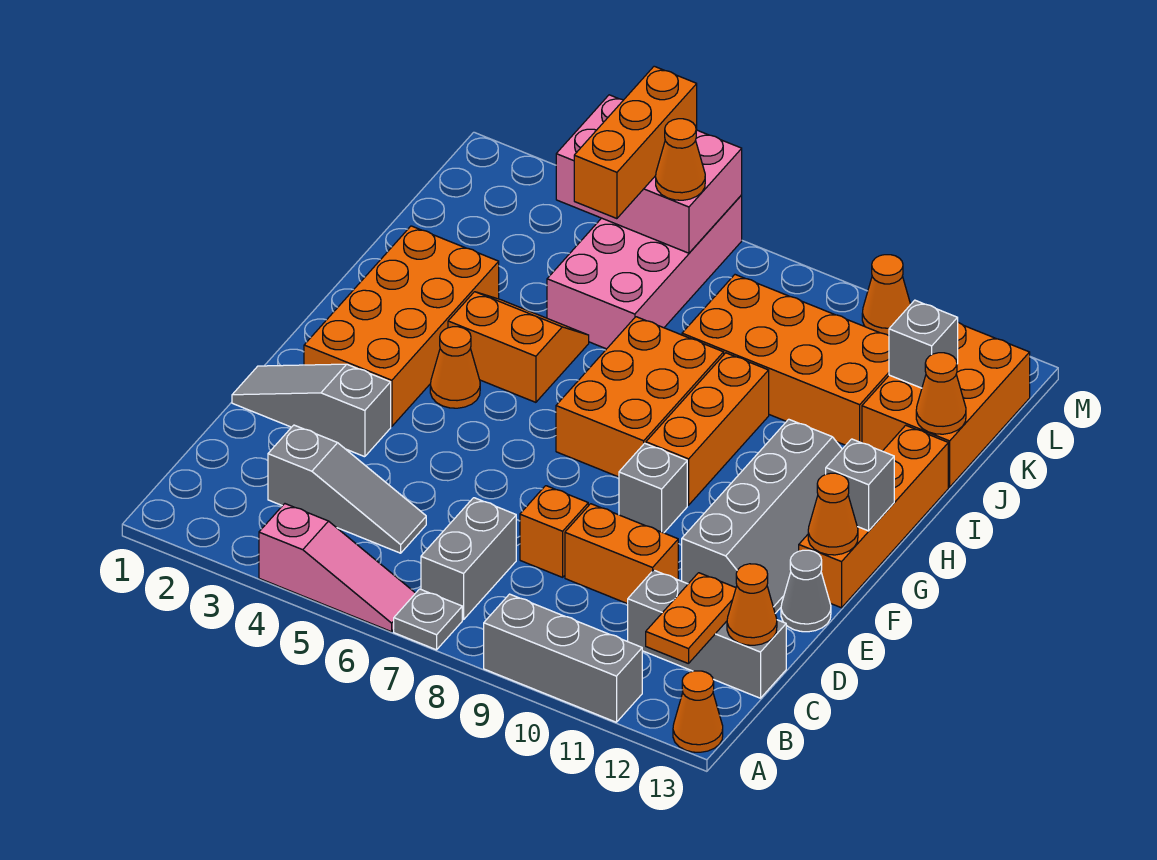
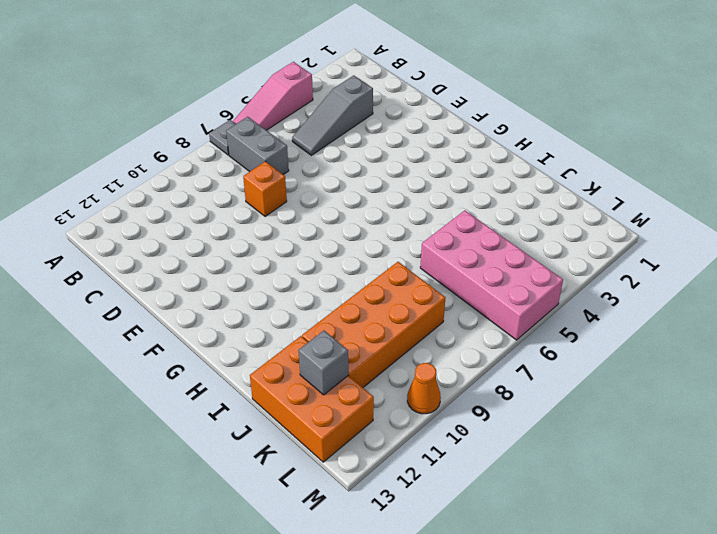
none -> grey brick A9:A11 level 1
none -> orange cone A13 level 1
none -> grey brick C11:C13 level 1
none -> orange brick D9:D10 level 1

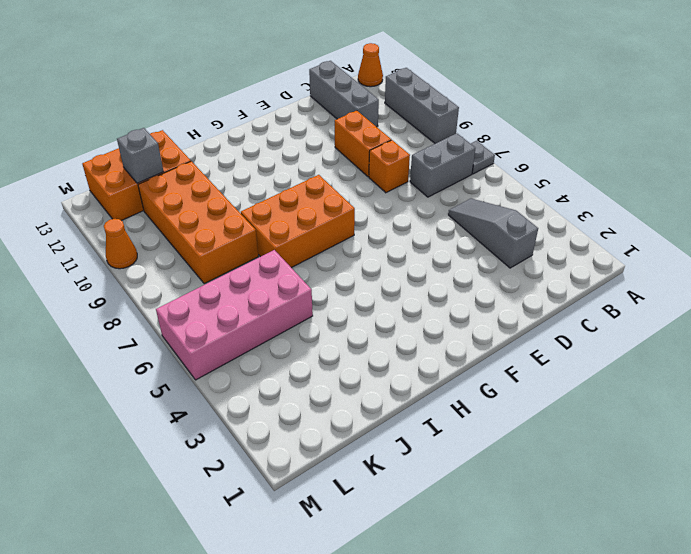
none -> pink slope A4:A6 level 1 top 4
none -> grey slope E1:E3 level 1 top 3
none -> grey slope E11:H12 level 1 top 11
none -> grey cone E13 level 1

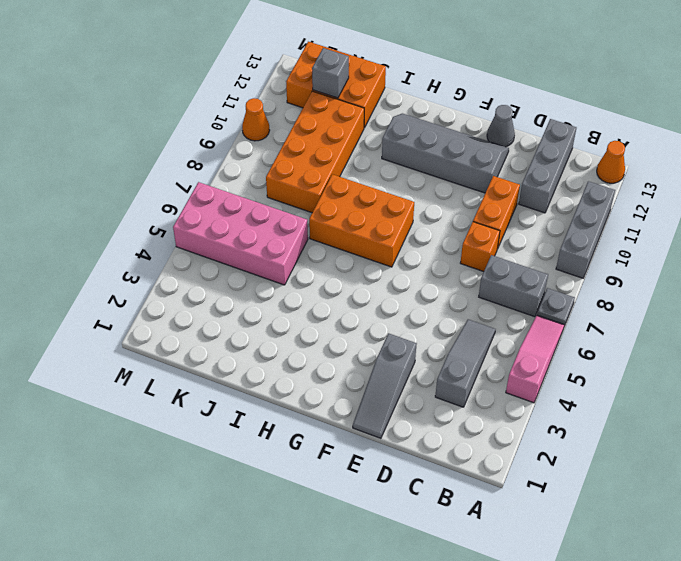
none -> orange brick F2:I3 level 1
none -> grey brick F9 level 1
none -> orange brick F13:I13 level 1
none -> orange cone G4 level 1

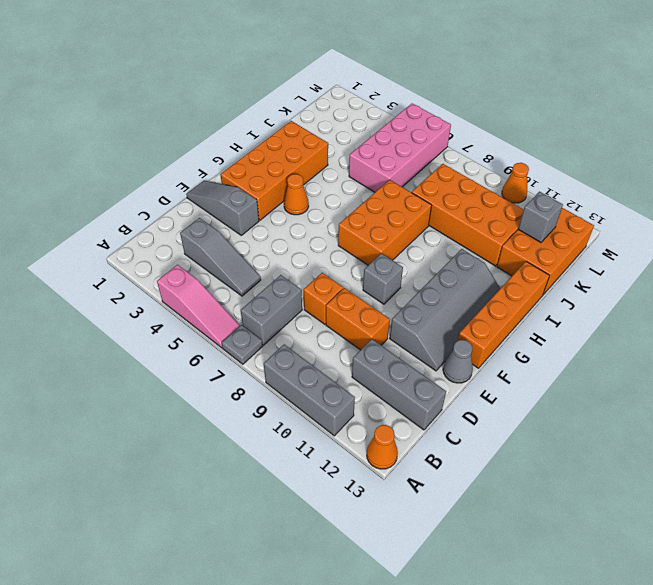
none -> orange brick G9:I9 level 1
none -> orange slope H4:I5 level 1 top H
none -> orange plate B12:C12 level 2
none -> orange cone C13 level 2

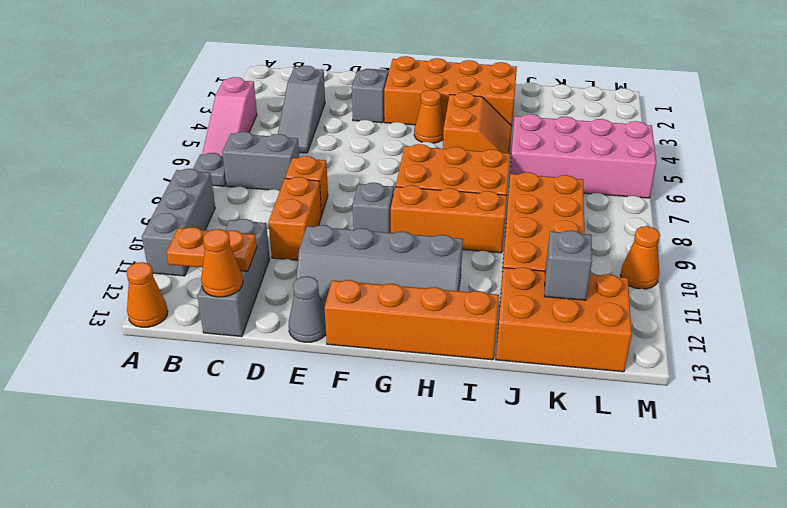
none -> orange cone F13 level 2
none -> grey brick G13 level 2
none -> orange cone J13 level 2
none -> pink brick L4:M6 level 2

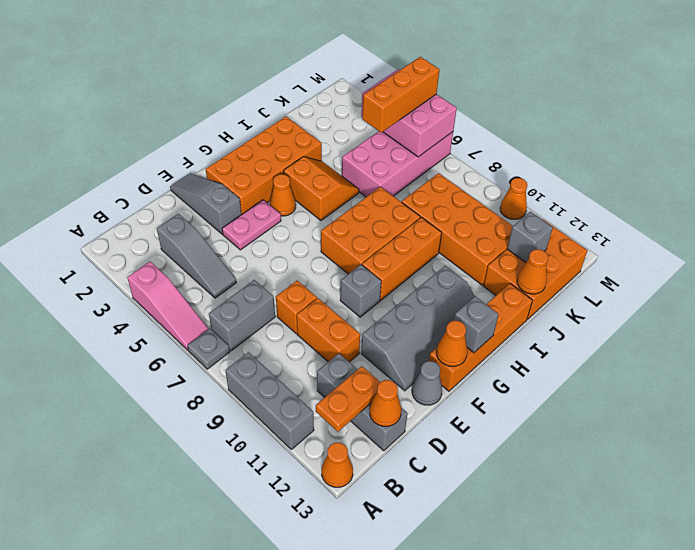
pink plate E4:F4 level 1 -> none
none -> orange cone L6 level 3

